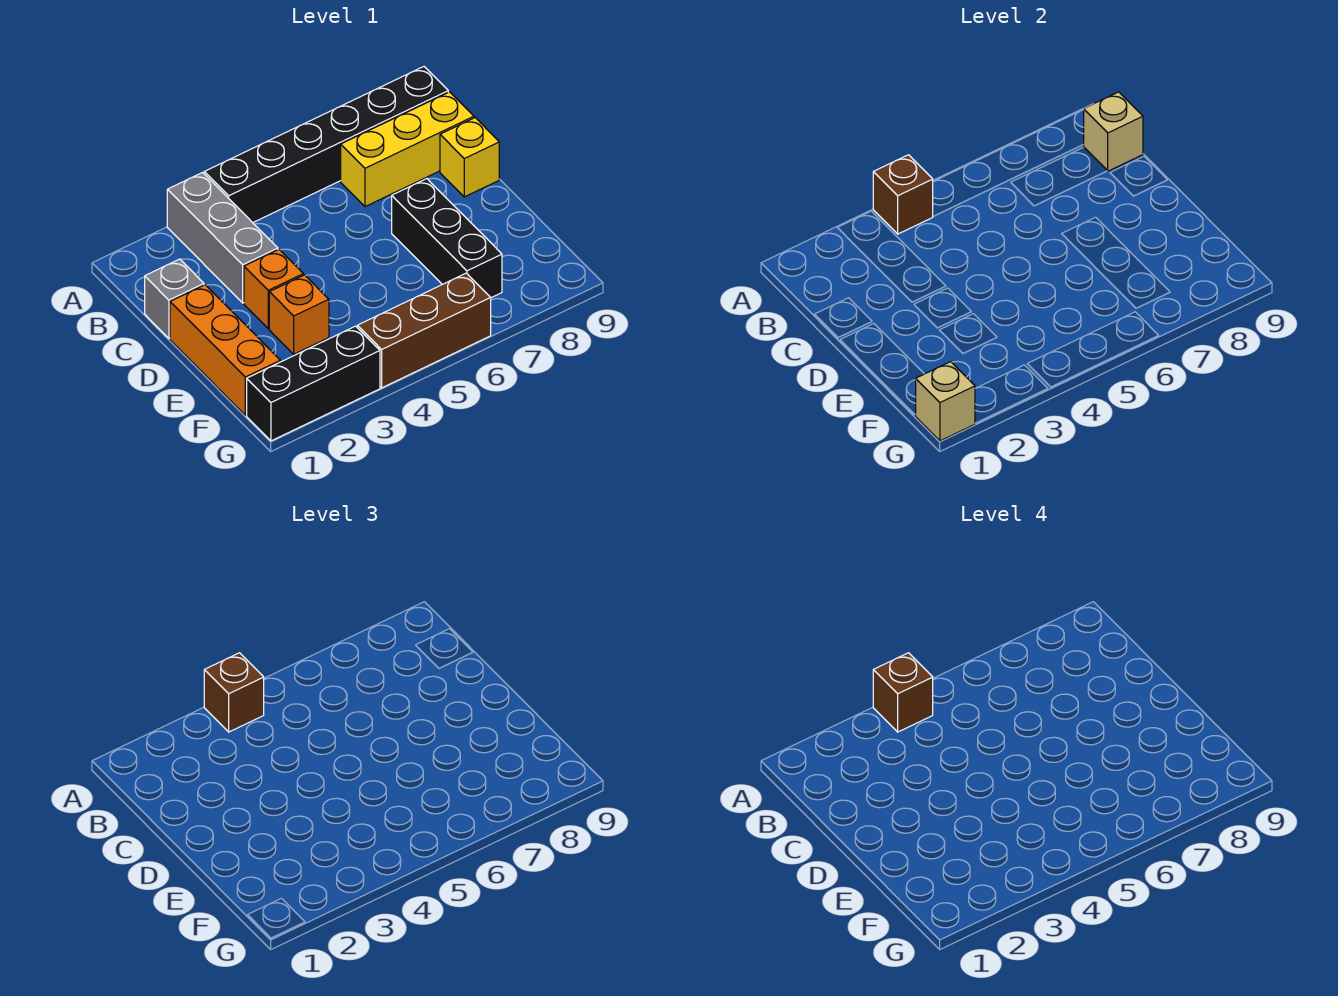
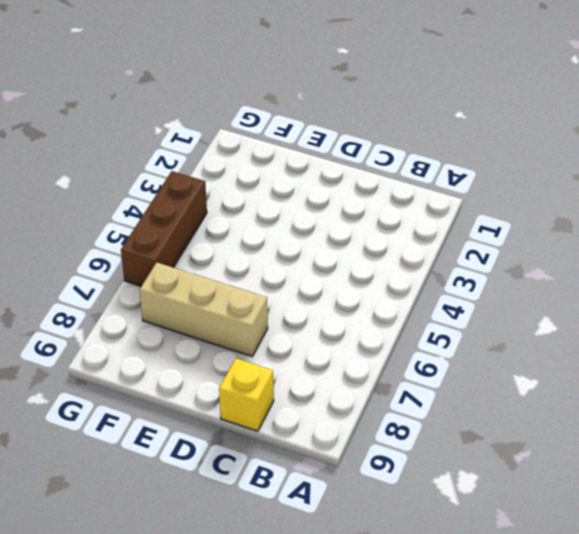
tan brick D7:F7 level 1 -> black brick D7:F7 level 1
none -> grey brick A3:C3 level 1
none -> black brick A4:A9 level 1
none -> yellow brick B7:B9 level 1

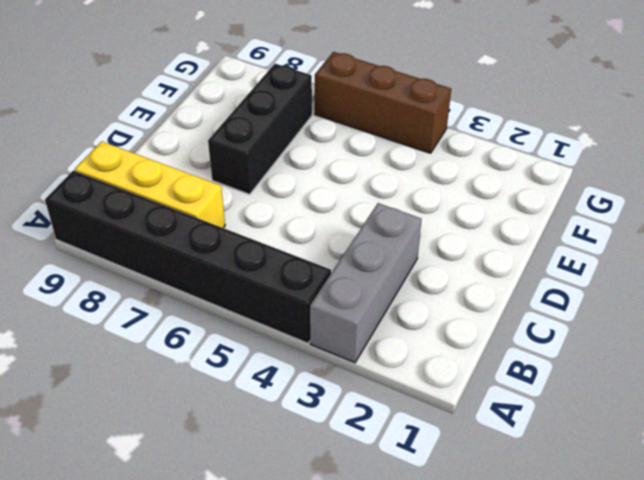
none -> grey brick C1 level 1
none -> yellow brick C9 level 1
none -> orange brick D1:F1 level 1

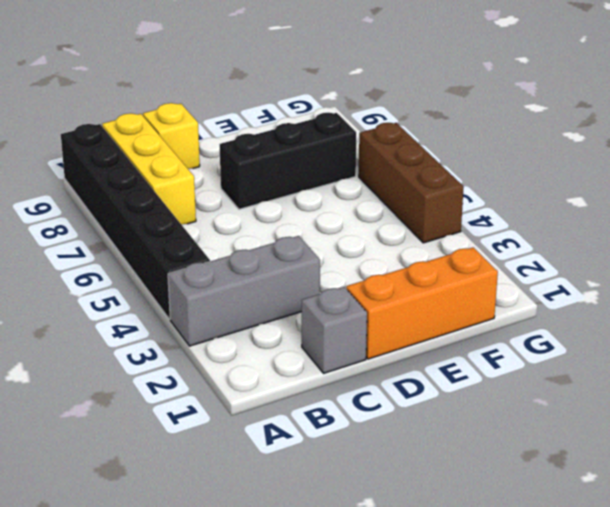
none -> orange brick D3 level 1
none -> orange brick E3 level 1
none -> black brick G1:G3 level 1

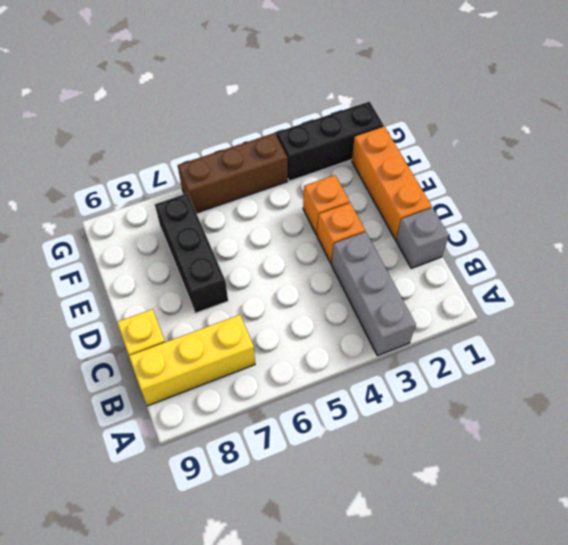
none -> black brick A4:A9 level 1
none -> brown brick A4 level 2
none -> tan brick B9 level 2

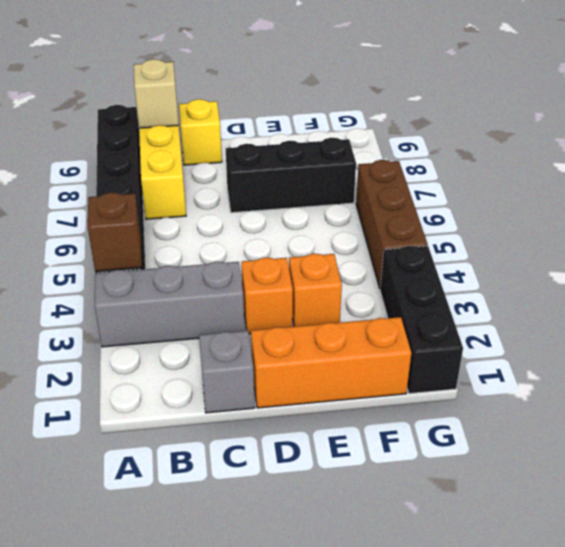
none -> tan brick G1 level 2
none -> brown brick A4 level 3
none -> brown brick A4 level 4

